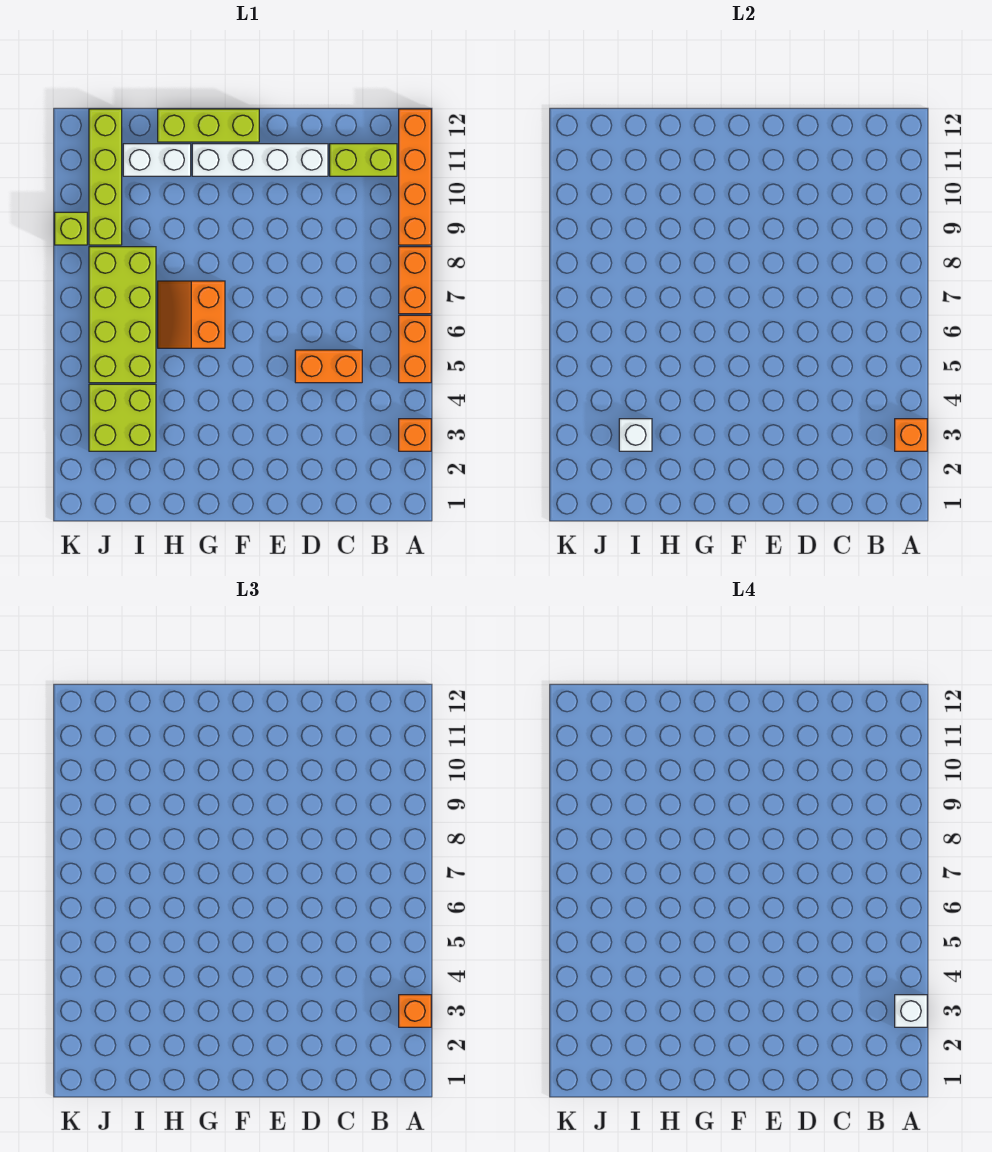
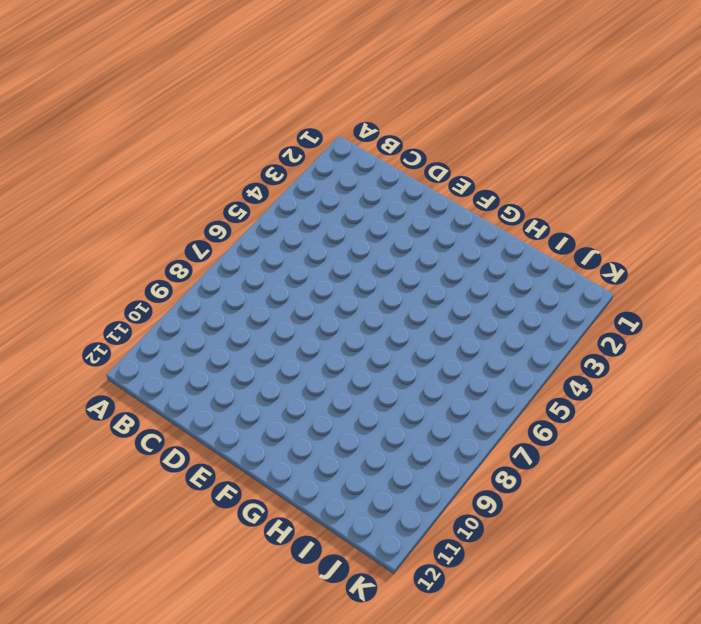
none -> orange brick A3 level 1
none -> orange brick A5:A6 level 1
none -> orange brick A7:A8 level 1

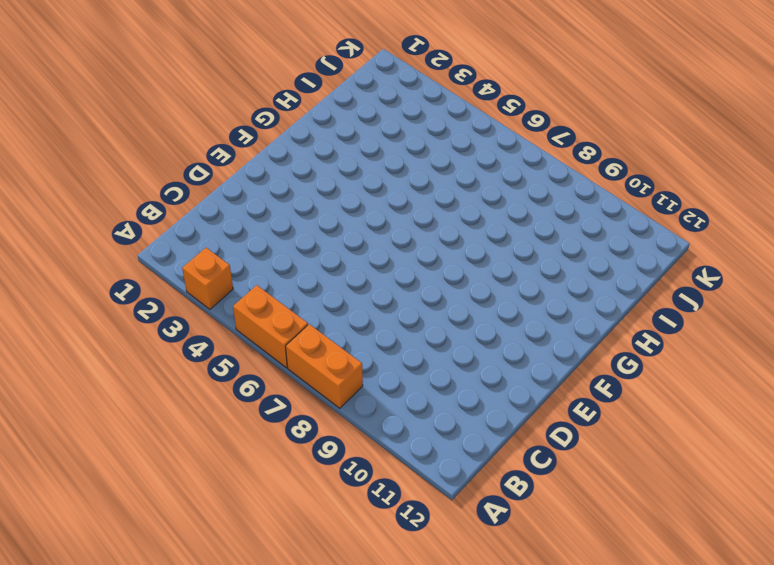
none -> orange brick A9:A12 level 1
none -> lime brick B11:C11 level 1
none -> orange brick C5:D5 level 1

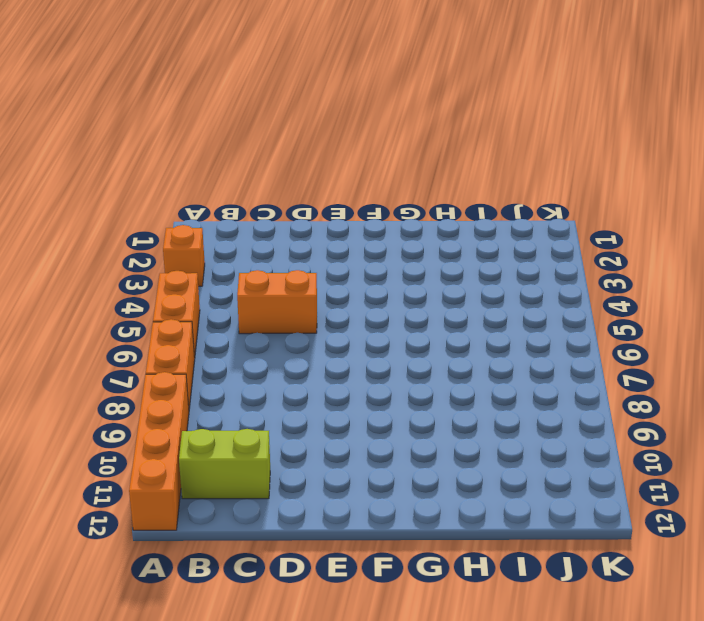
none -> white brick D11:G11 level 1
none -> lime brick F12:H12 level 1
none -> orange slope G6:H7 level 1 top G

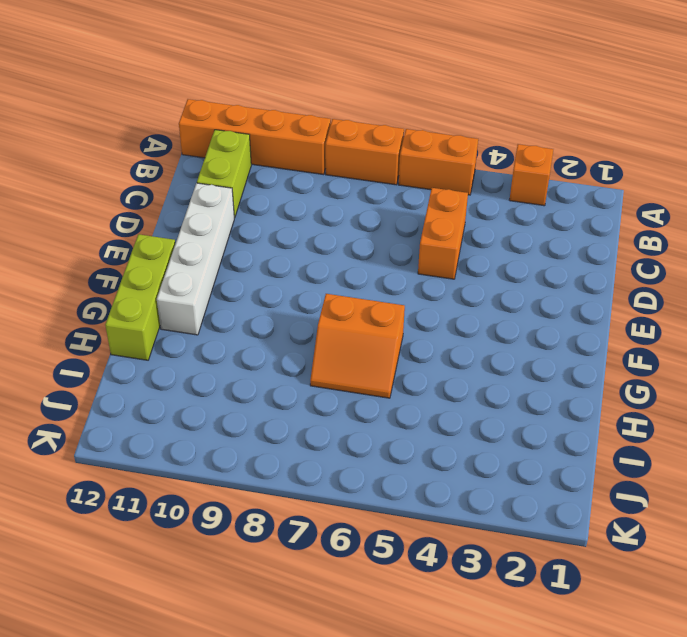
none -> white brick H11:I11 level 1
none -> lime brick I3:J4 level 1
none -> lime brick I5:J8 level 1

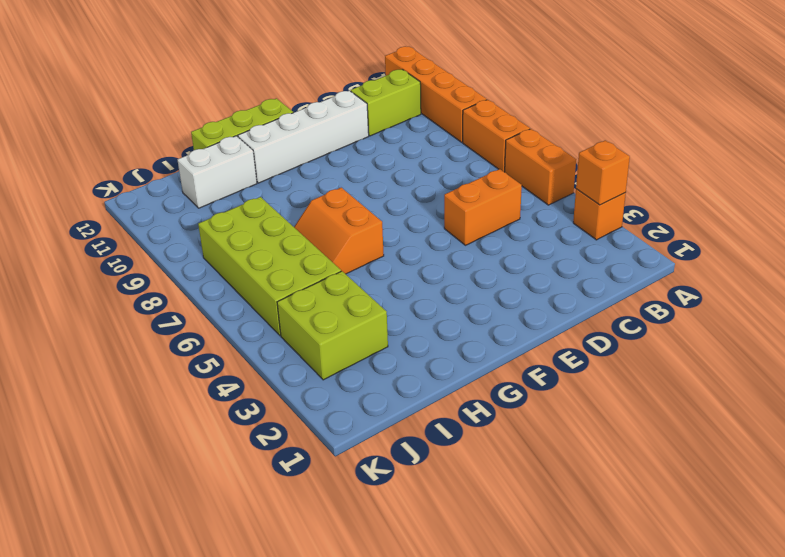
none -> lime brick J9:J12 level 1
none -> lime brick K9 level 1
none -> white brick I3 level 2

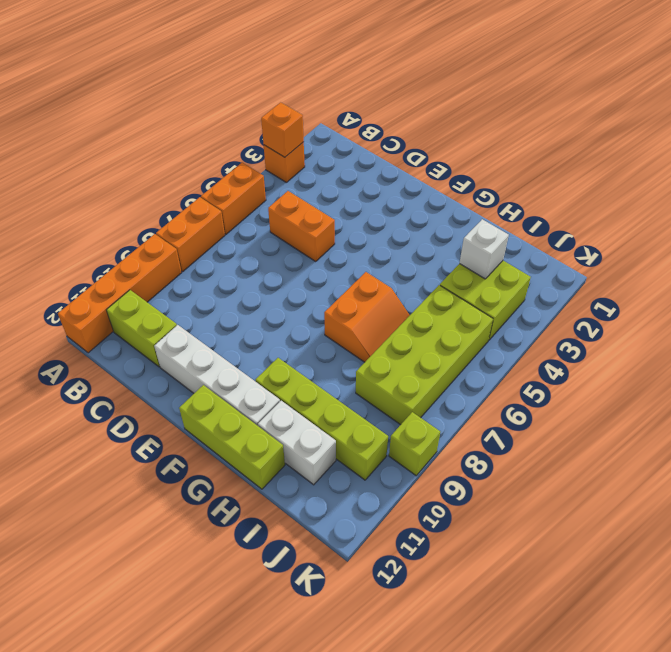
lime brick G10:J10 level 1 -> lime brick J9:J12 level 1
none -> orange brick A3 level 3
none -> white brick A3 level 4

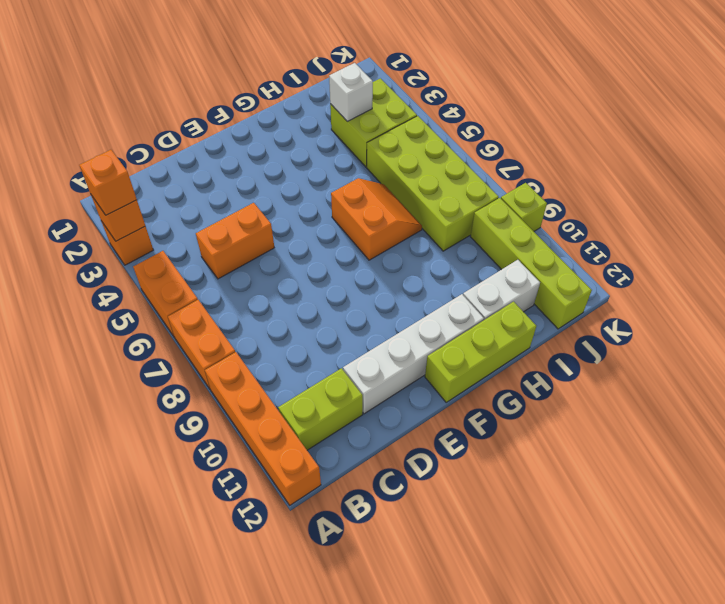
none -> white brick A3 level 4

